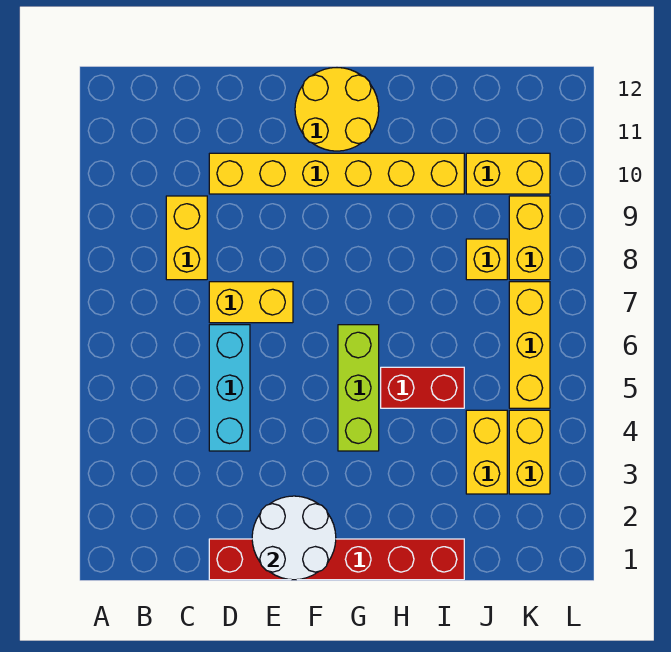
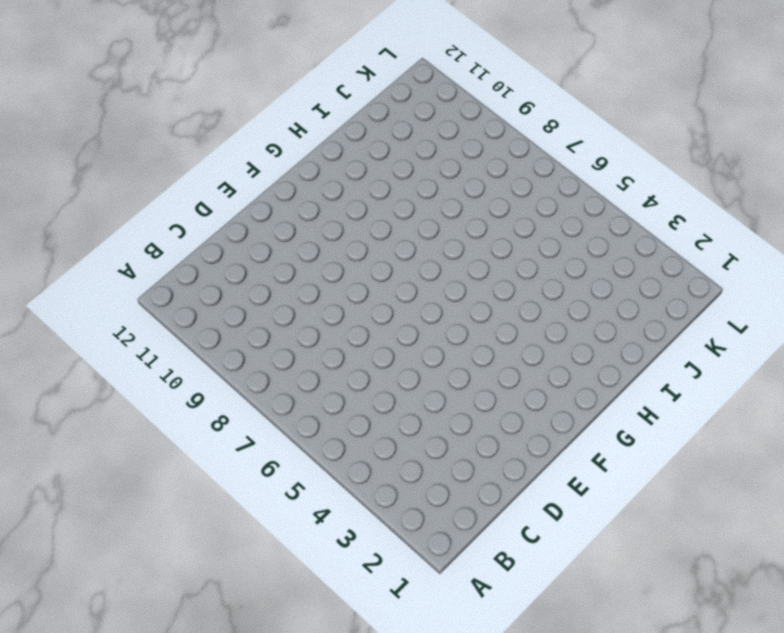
none -> yellow brick C8:C9 level 1
none -> red brick D1:I1 level 1
none -> cyan brick D4:D6 level 1

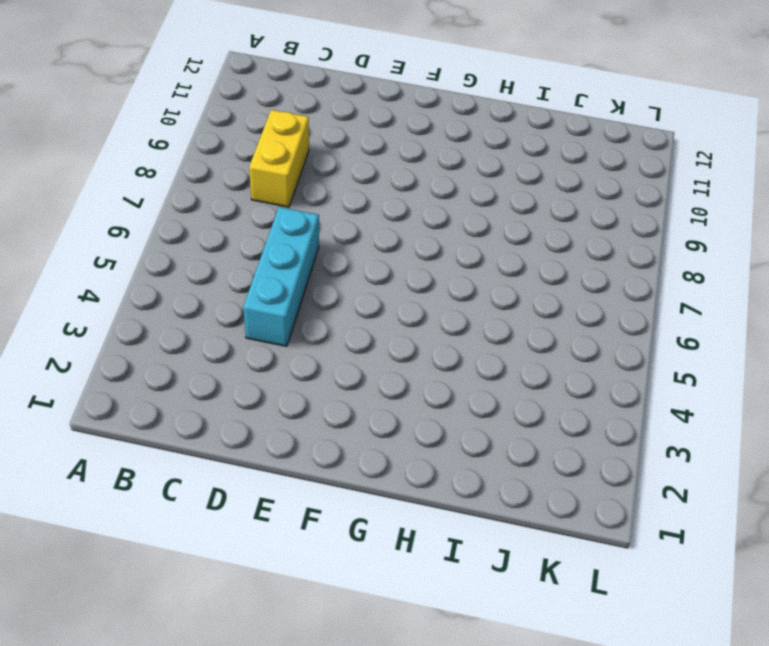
none -> red brick D1:I1 level 1
none -> yellow brick D7:E7 level 1
none -> yellow brick D10:I10 level 1

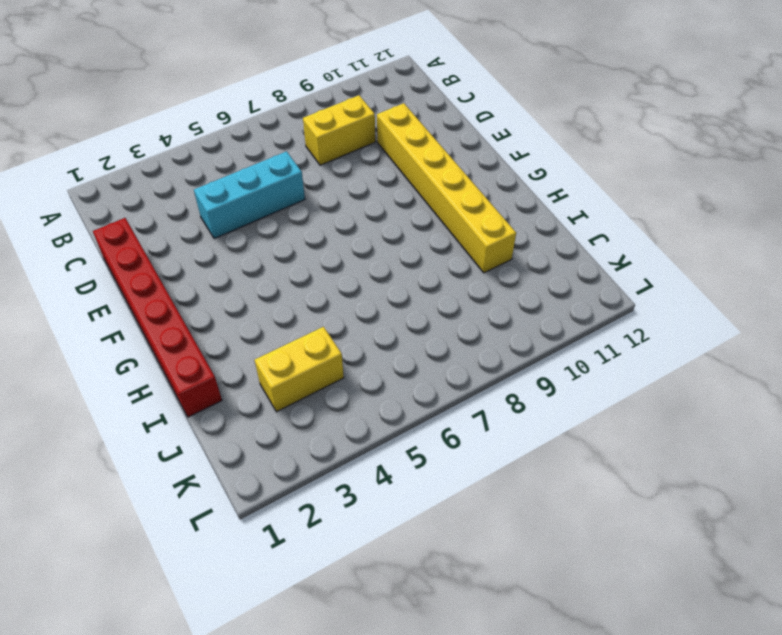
none -> yellow brick D7:E7 level 1
none -> yellow round brick F11:G12 level 1
none -> lime brick G4:G6 level 1

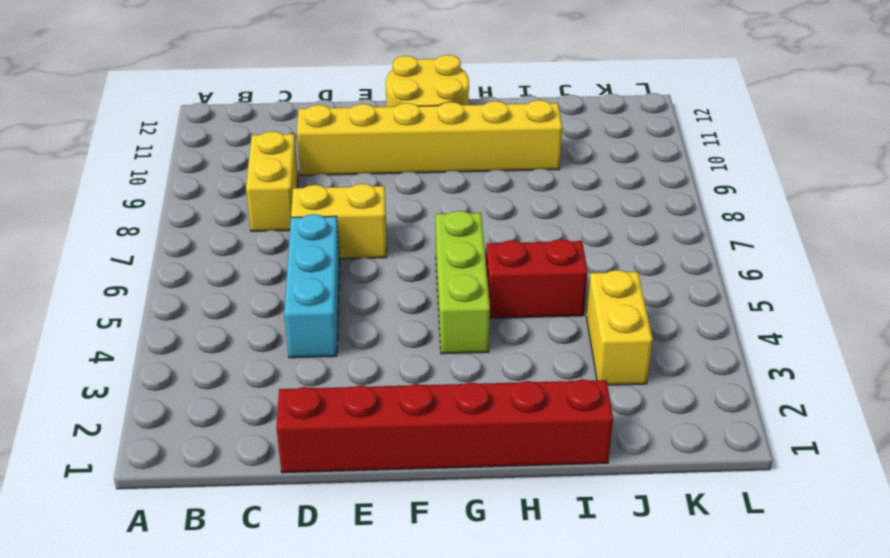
none -> yellow brick J8 level 1
none -> yellow brick J10:K10 level 1
none -> yellow brick K3:K4 level 1

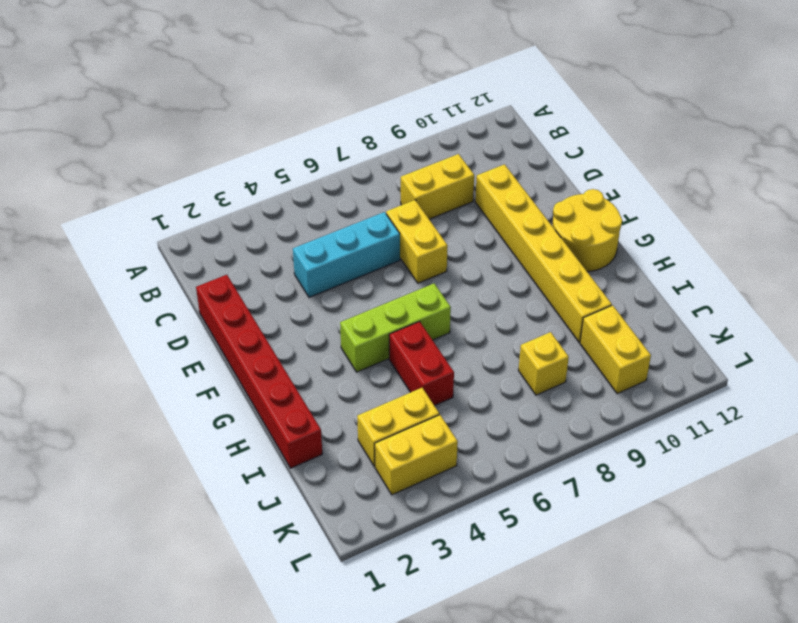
none -> yellow brick K5:K7 level 1
none -> yellow brick K8:K9 level 1
none -> white round brick E1:F2 level 2

